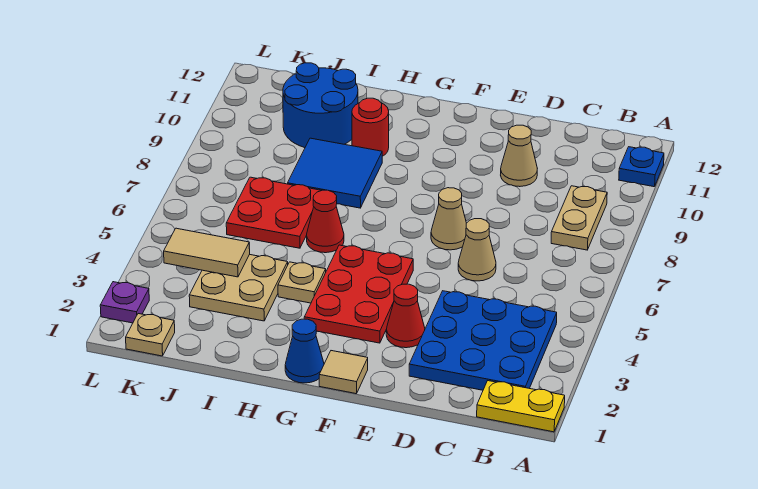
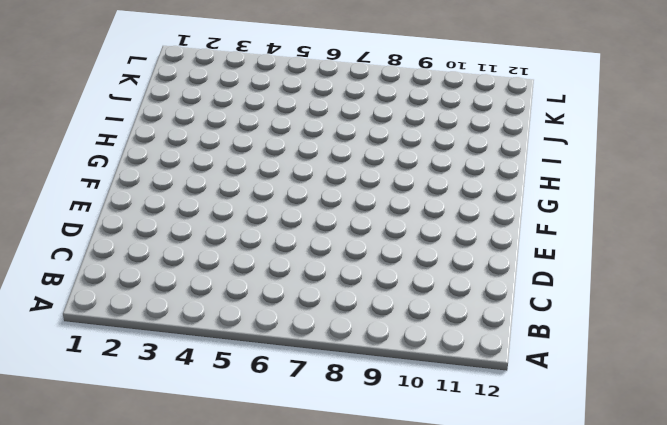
none -> yellow plate A1:B1 level 1
none -> blue plate A11 level 1
none -> blue plate B2:D4 level 1

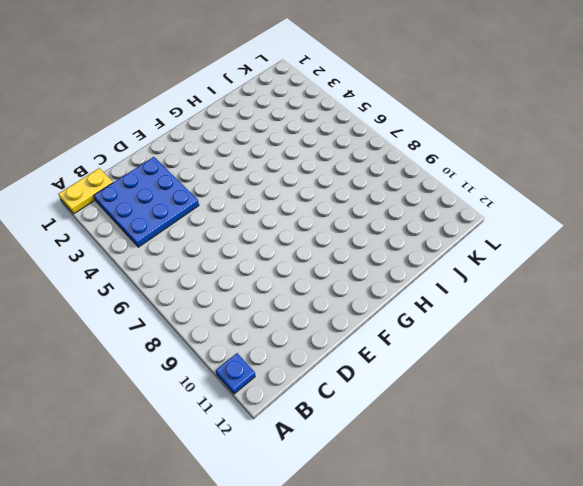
none -> tan plate B8:B9 level 1
none -> tan cone D6 level 1
none -> tan cone D10 level 1

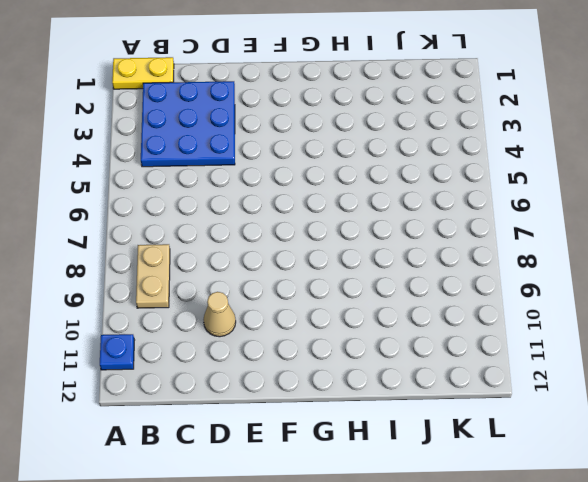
none -> tan cone D6 level 1
none -> red cone E3 level 1
none -> tan cone E7 level 1

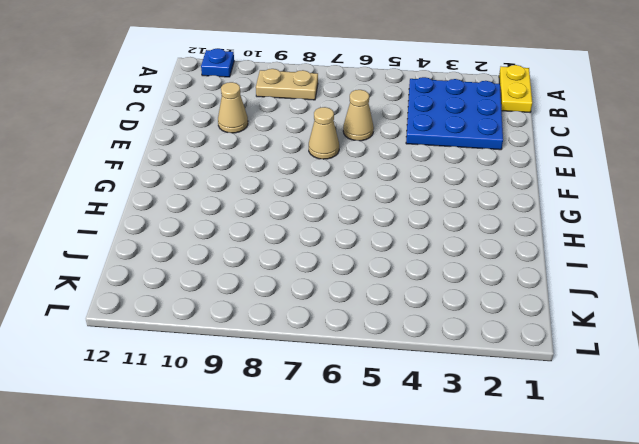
none -> red cone E3 level 1
none -> tan tile F1 level 1
none -> red plate F3:G5 level 1

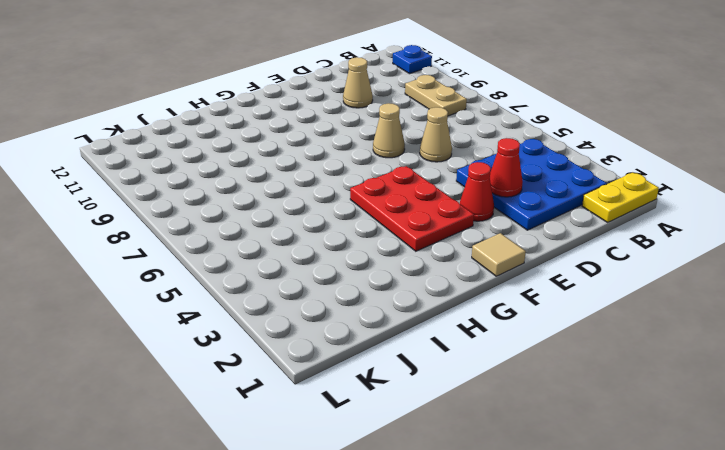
red cone D3 level 2 -> red cone H6 level 1
none -> blue cone G1 level 1
none -> tan plate H4 level 1
none -> blue tile H8:I9 level 1

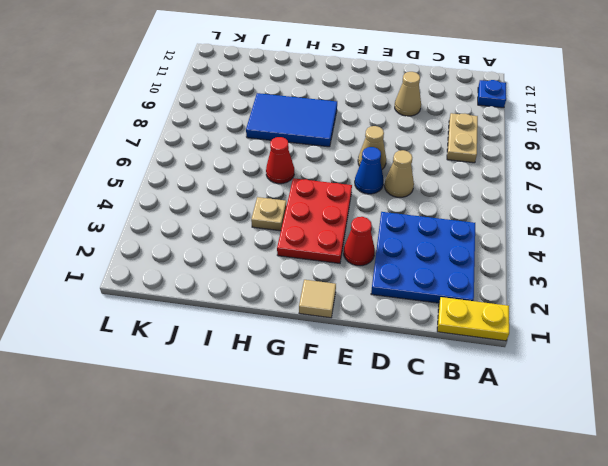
blue cone E6 level 1 -> blue cone G1 level 1
blue tile G8:I9 level 1 -> blue tile H8:I9 level 1
none -> red round brick H10 level 1
none -> tan plate I3:J4 level 1
none -> red plate I6:J7 level 1

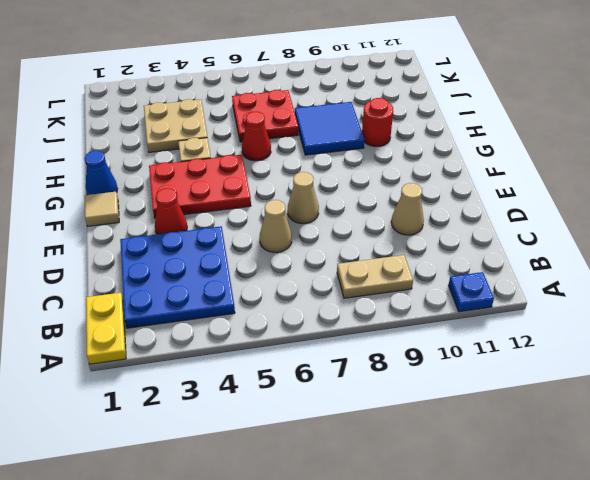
none -> blue round brick I10:J11 level 1
none -> tan plate K1 level 1
none -> purple plate L2 level 1

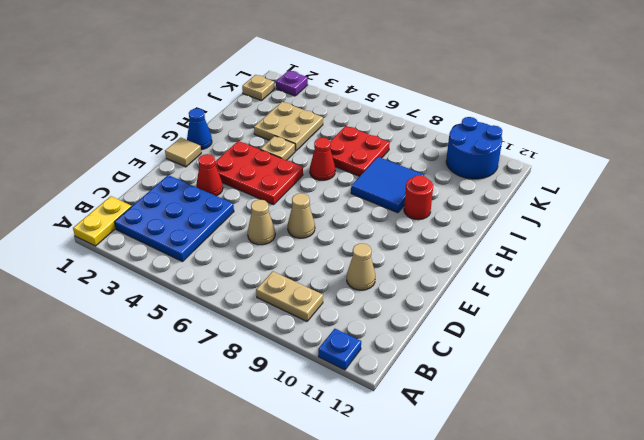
blue round brick K10:L11 level 1 -> blue round brick I10:J11 level 1
none -> tan tile J4:K4 level 2

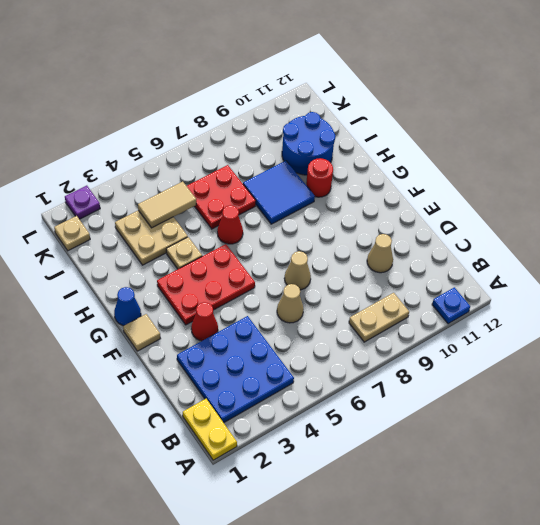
tan tile J4:J5 level 2 -> tan tile J4:K4 level 2

